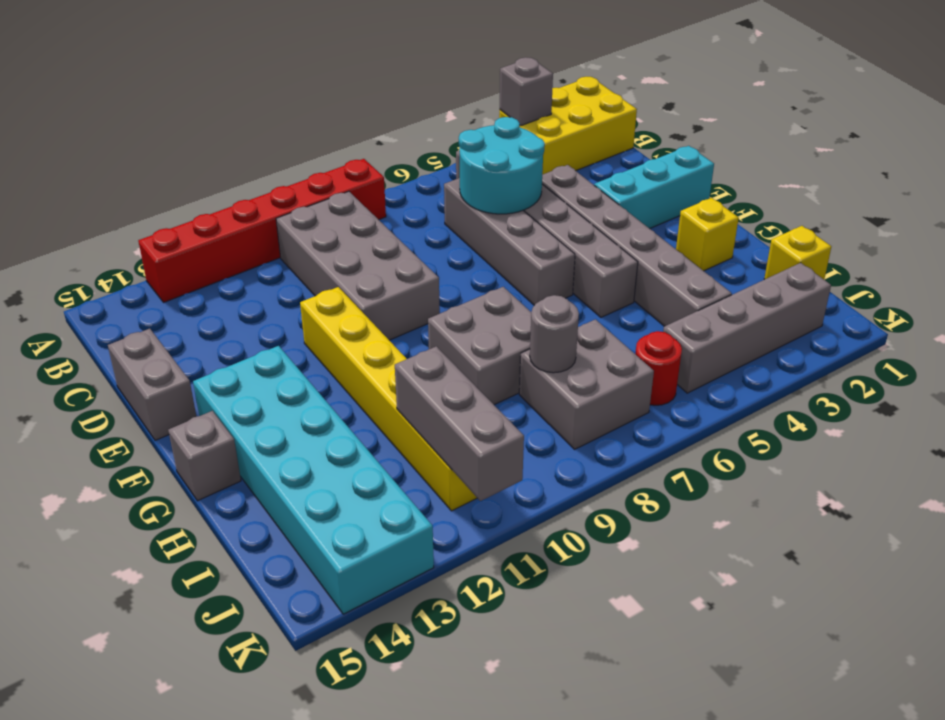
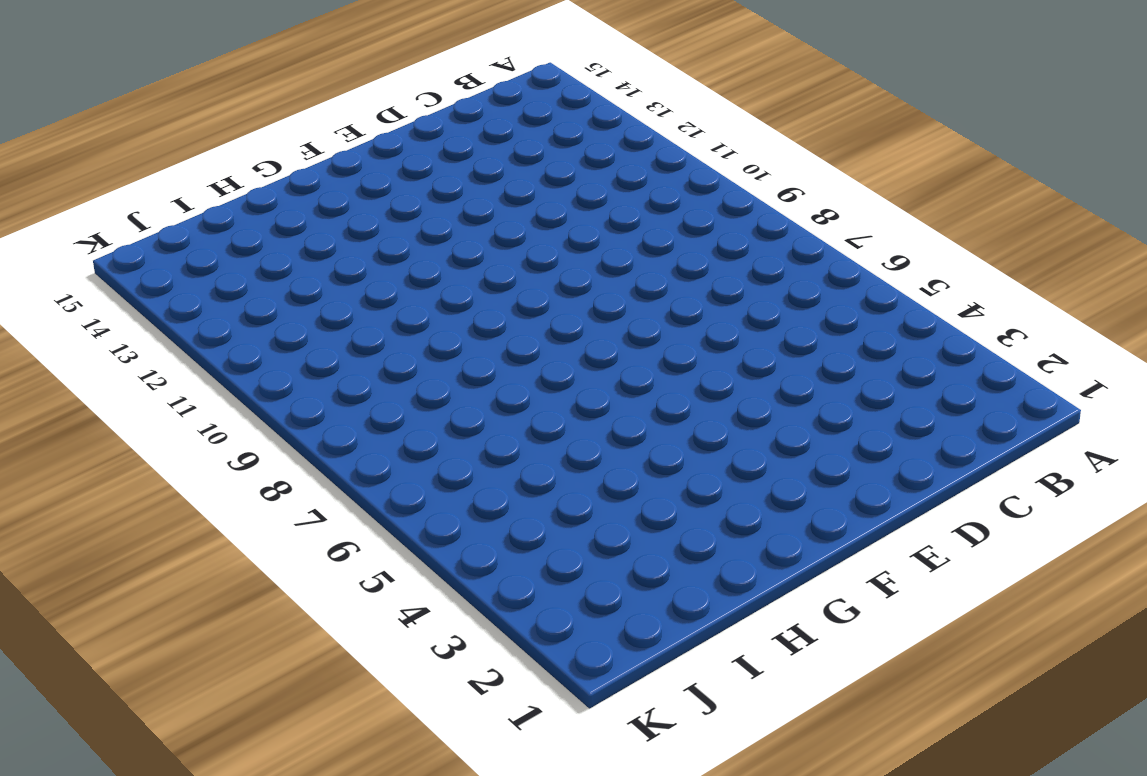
none -> yellow brick A1:B3 level 1
none -> red brick A8:A13 level 1
none -> grey brick B5:G5 level 1

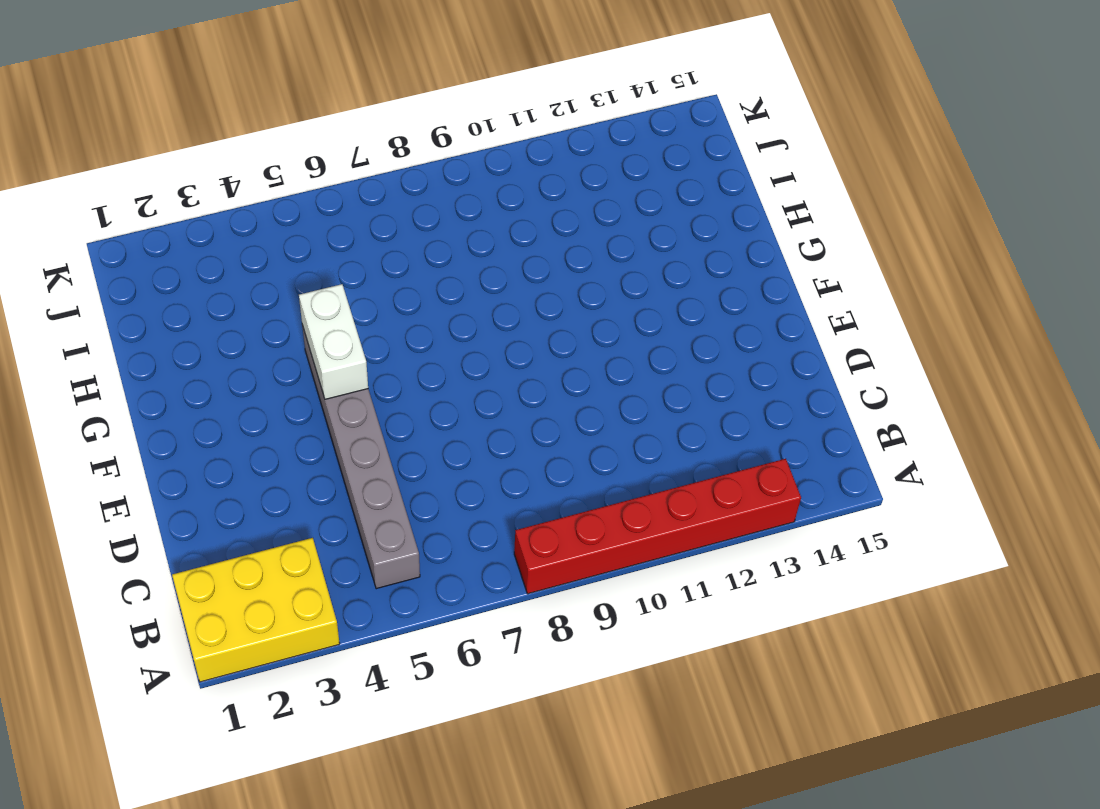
white brick F5:G5 level 2 -> none
none -> grey brick B9:E10 level 1
none -> grey brick C6:F6 level 1
none -> grey brick D4:I4 level 1

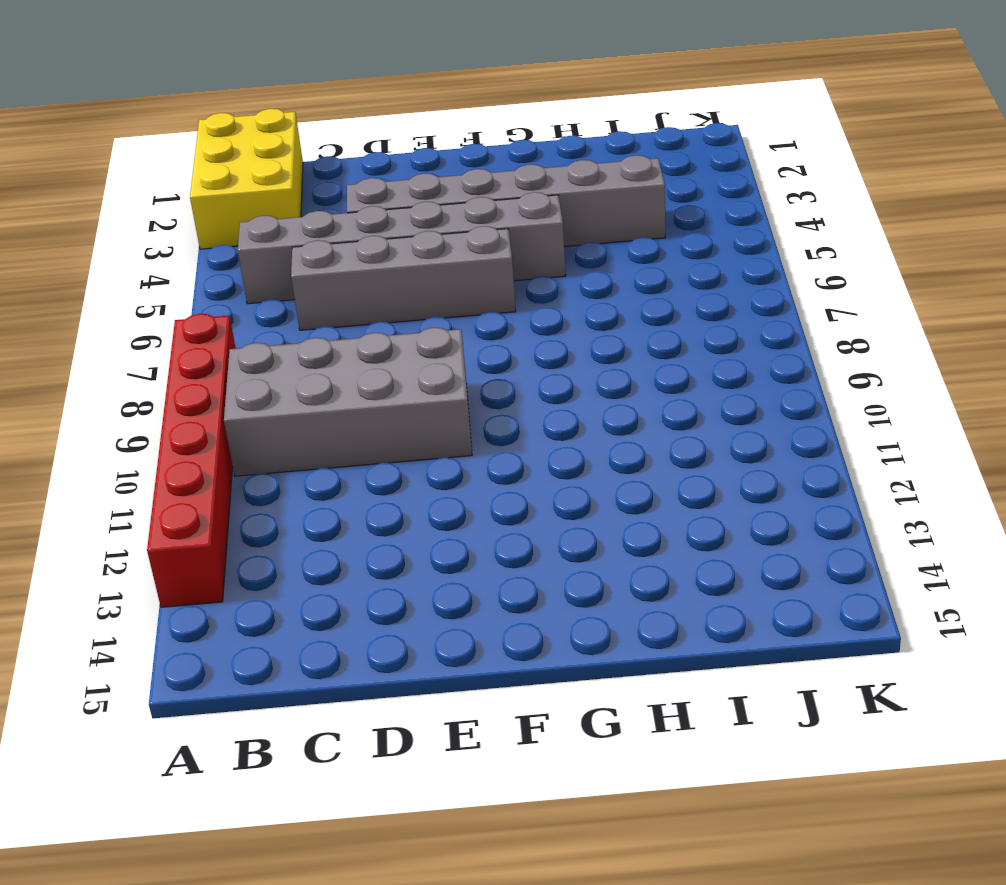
none -> grey brick D15:E15 level 1
none -> cyan brick E1:E3 level 1
none -> yellow brick E11:J11 level 1

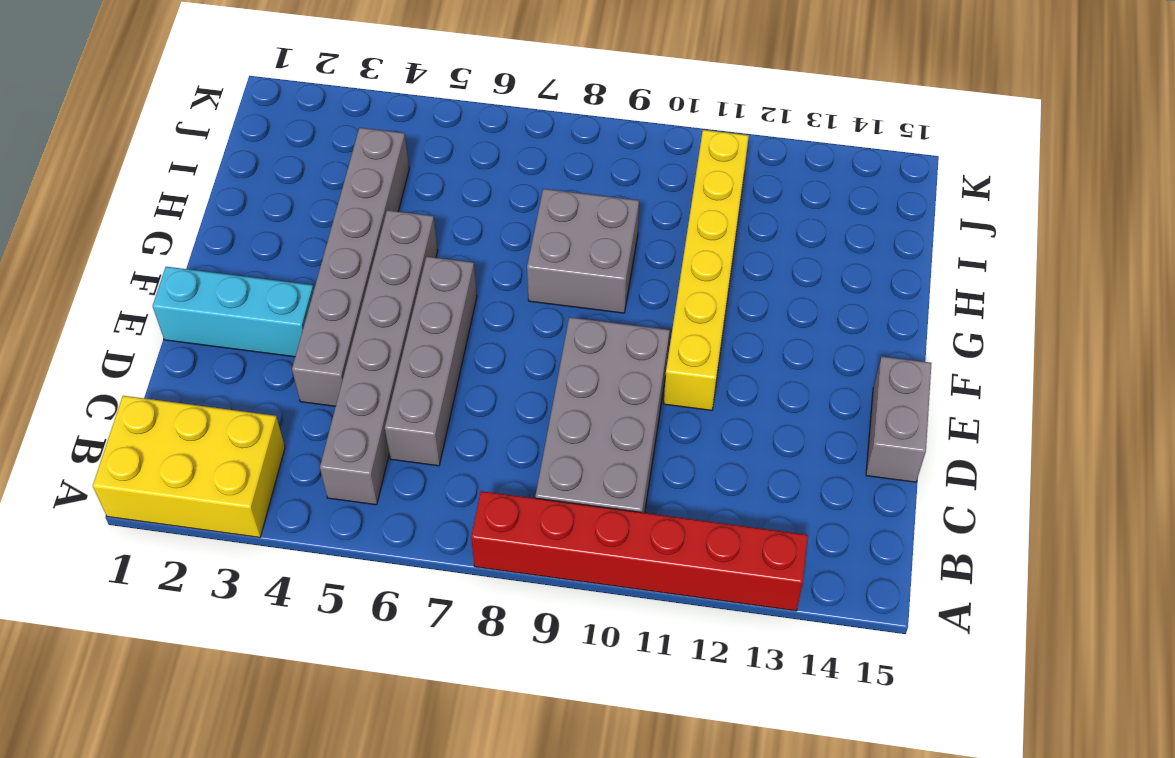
none -> cyan brick F13:K14 level 1
none -> yellow brick G2 level 1
none -> grey brick G15 level 1

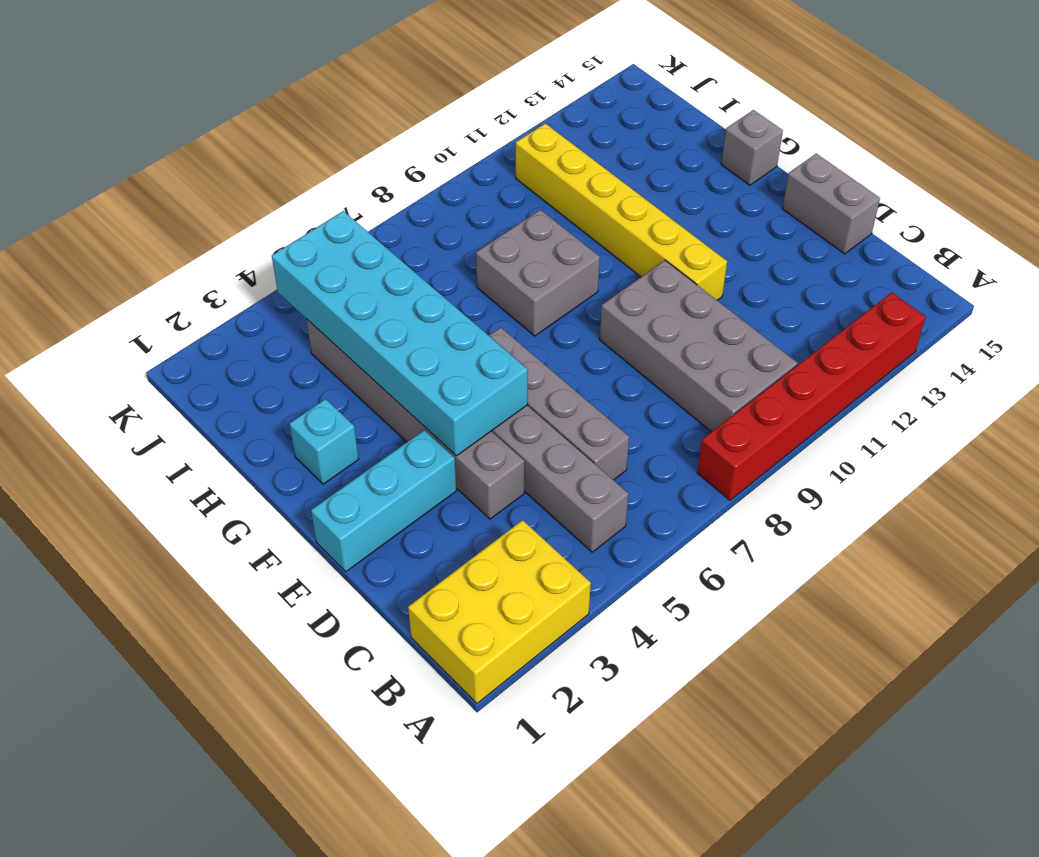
cyan brick E4:J5 level 2 -> cyan brick F13:K14 level 1
cyan brick G2 level 1 -> yellow brick G2 level 1
none -> yellow brick I1 level 1
none -> grey brick I7:J8 level 1
none -> grey brick J2:J5 level 1

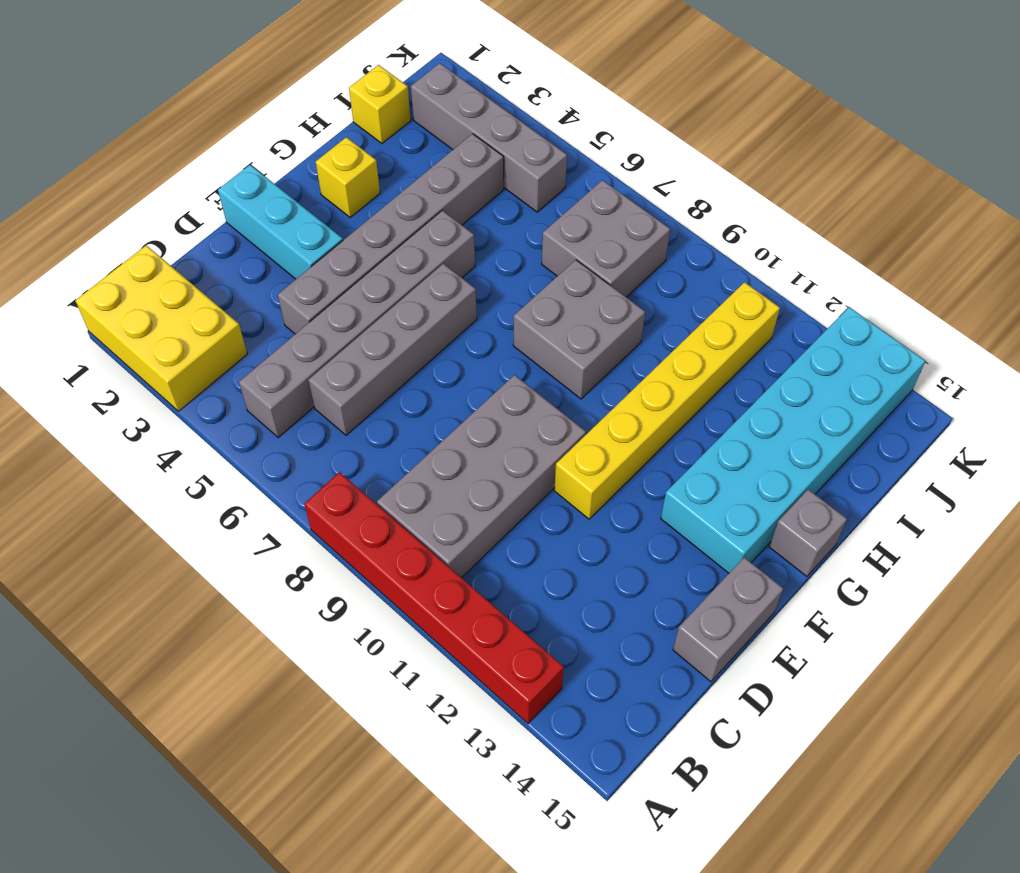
none -> red round brick J6 level 1
none -> grey brick A3 level 2
none -> cyan round brick C5:D6 level 2

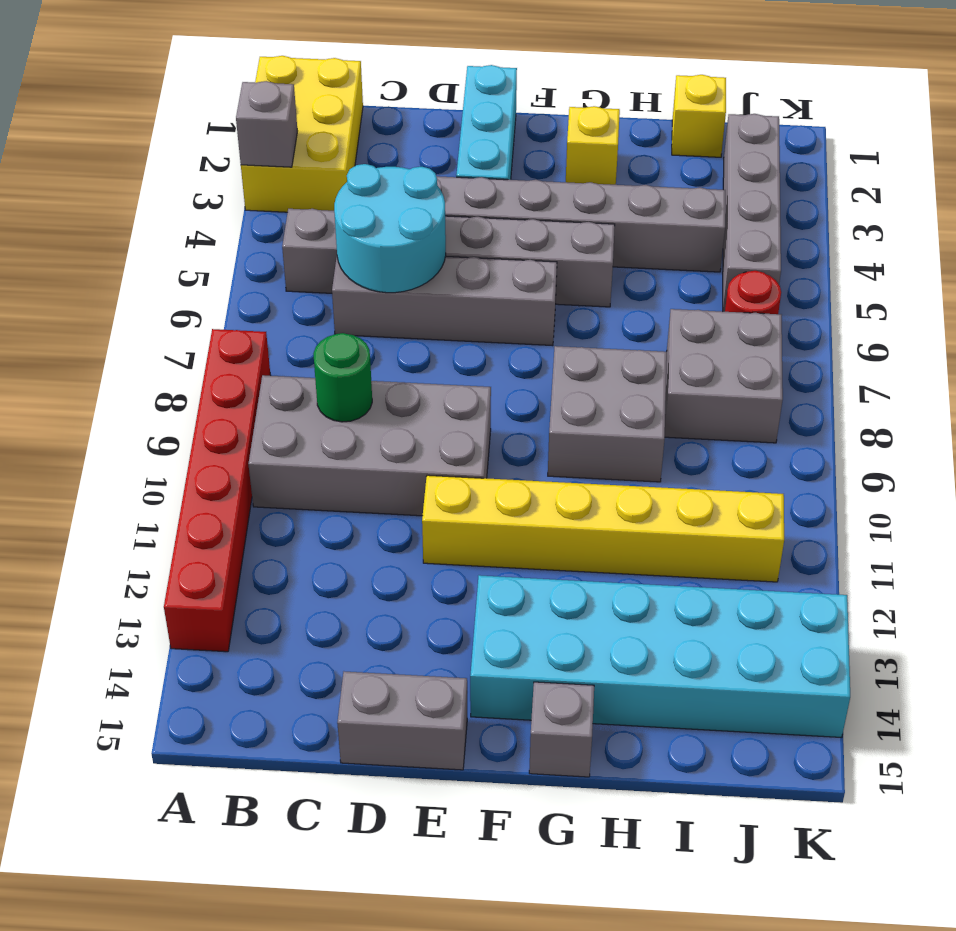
green round brick C9 level 2 -> none
none -> grey round brick I8 level 2
none -> grey brick I11:K11 level 2

